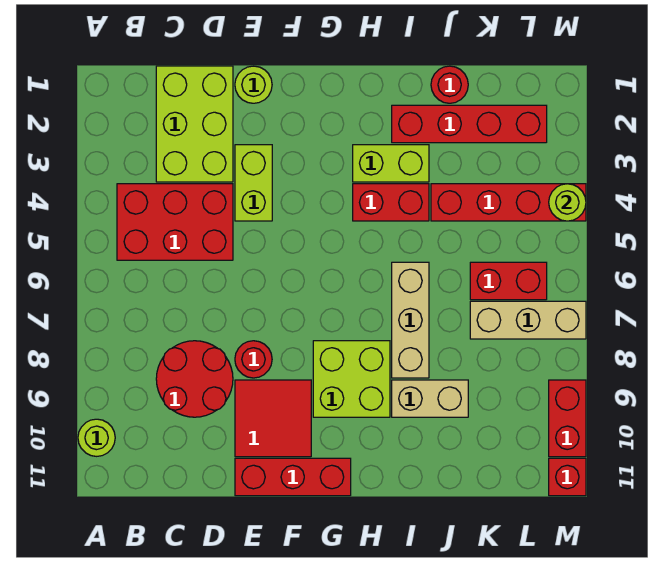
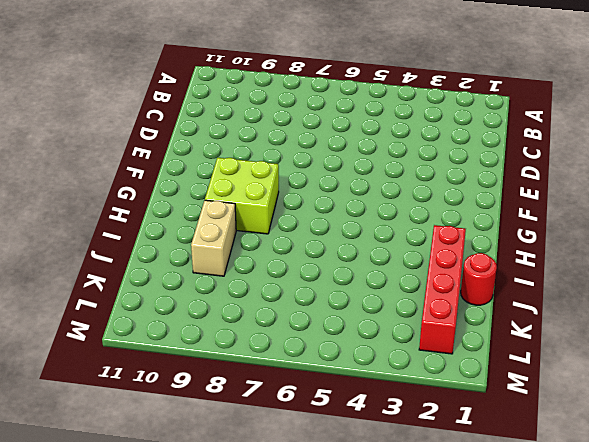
none -> lime round brick A10 level 1
none -> red brick B4:D5 level 1
none -> lime brick C1:D3 level 1

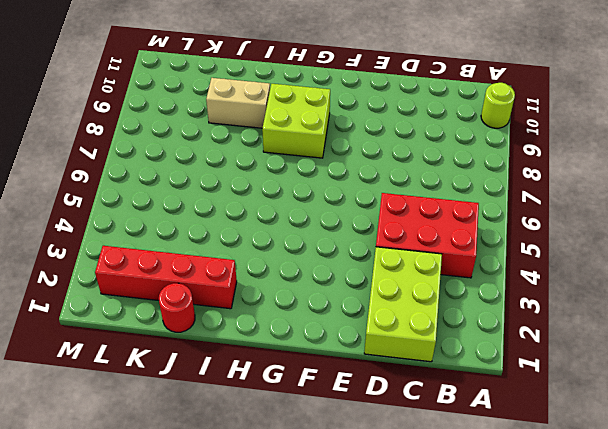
none -> red round brick C8:D9 level 1
none -> lime round brick E1 level 1
none -> lime brick E3:E4 level 1

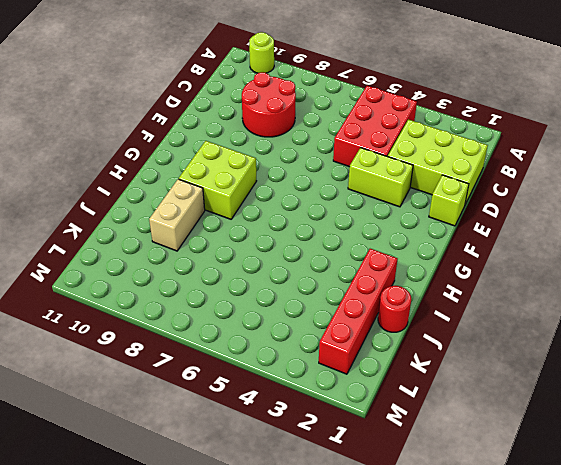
lime brick E1 level 1 -> lime round brick E1 level 1
none -> red round brick E8 level 1
none -> red tile E9:F10 level 1
none -> red brick E11:G11 level 1

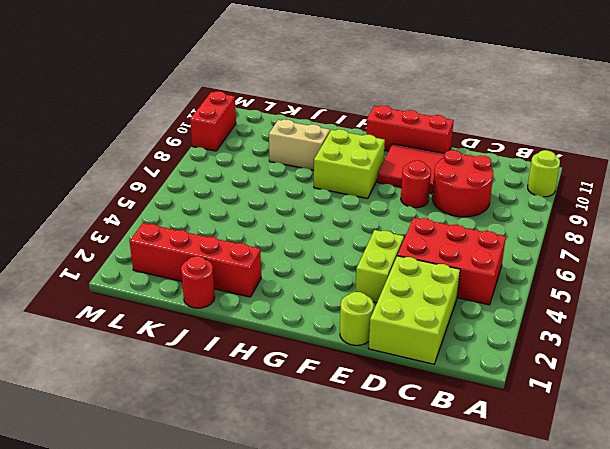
none -> lime brick H3:I3 level 1
none -> red brick H4:I4 level 1
none -> tan brick I6:I8 level 1

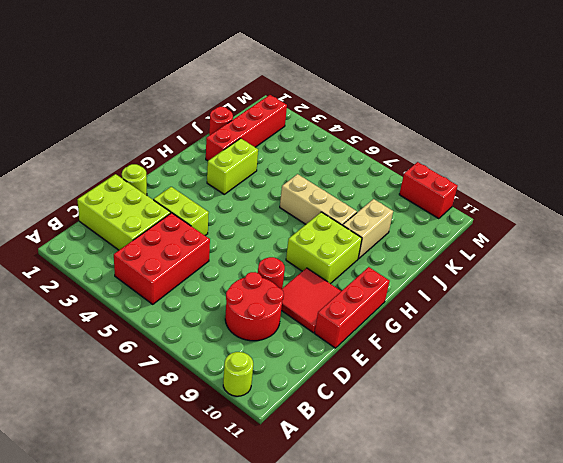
none -> red brick H4:I4 level 1
none -> red brick J4:M4 level 1
none -> red brick K6:L6 level 1

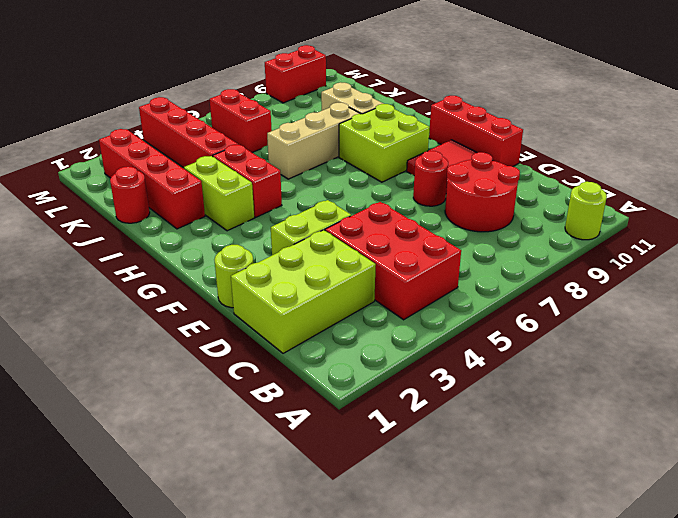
none -> tan brick K7:M7 level 1
none -> red brick M11 level 1
none -> lime round brick M4 level 2

